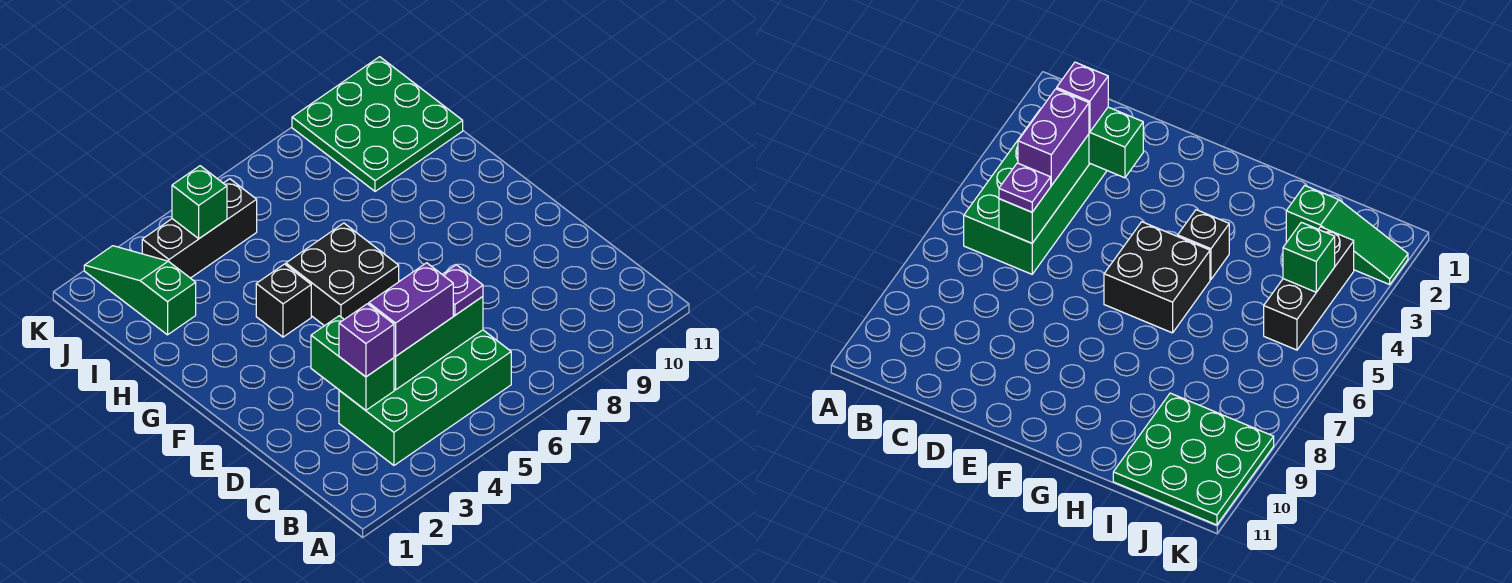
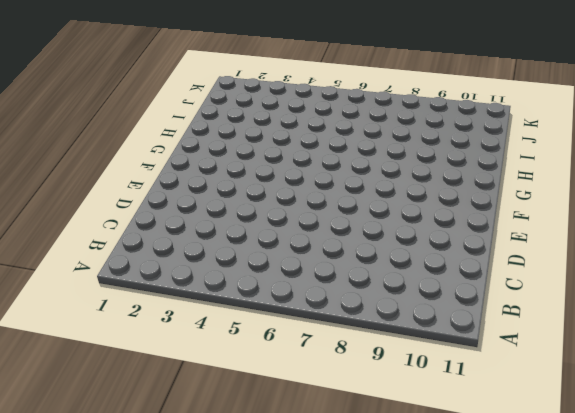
none -> green brick B3:C6 level 1
none -> black brick F5:G6 level 1
none -> black brick G4 level 1

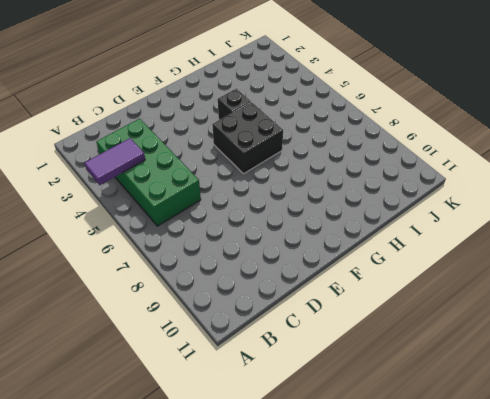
purple tile A4:B4 level 2 -> none
none -> green slope I2:K2 level 1 top I
none -> green plate I9:K11 level 1
none -> black brick J3:J5 level 1

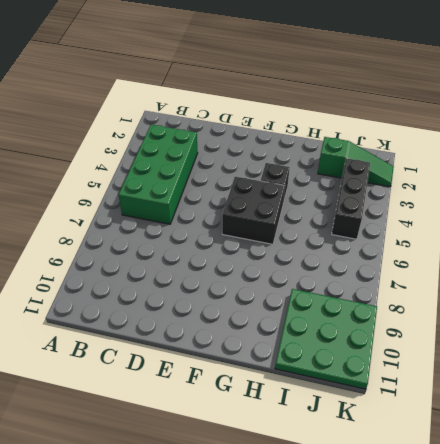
none -> green brick C3:D3 level 2
none -> green brick C4:C6 level 2
none -> green brick J4 level 2

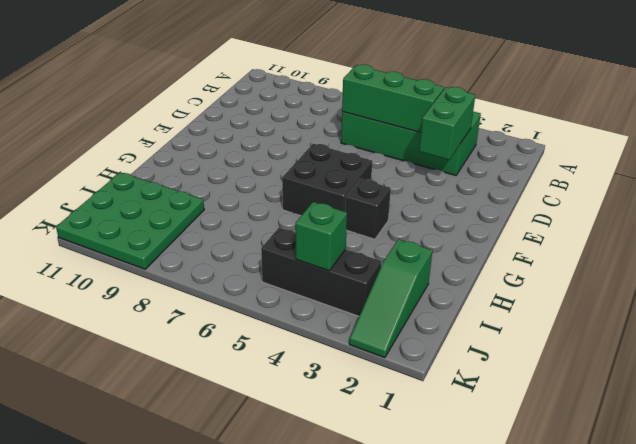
none -> purple brick C3 level 3
none -> purple brick C4:C5 level 3
none -> purple plate C6 level 3

